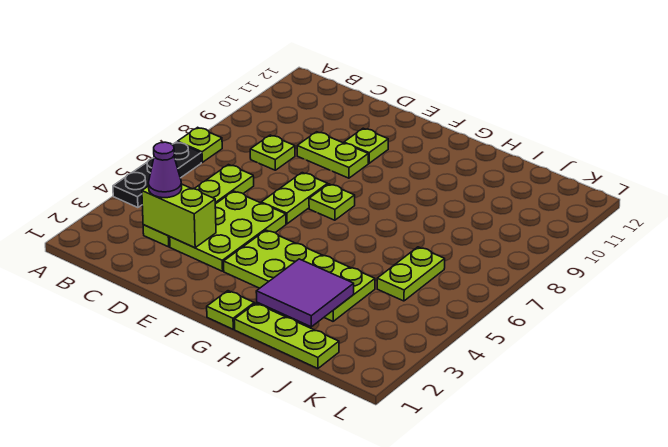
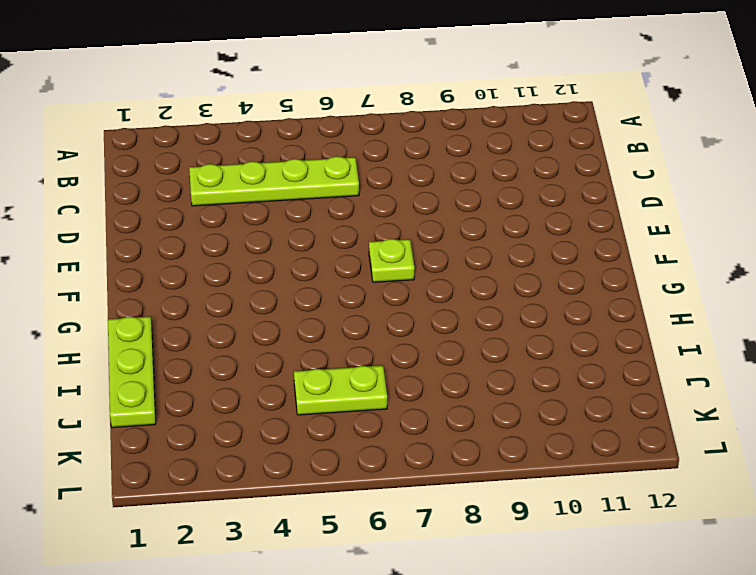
none -> black plate A4:A6 level 1
none -> lime plate A7 level 1
none -> lime plate C8 level 1

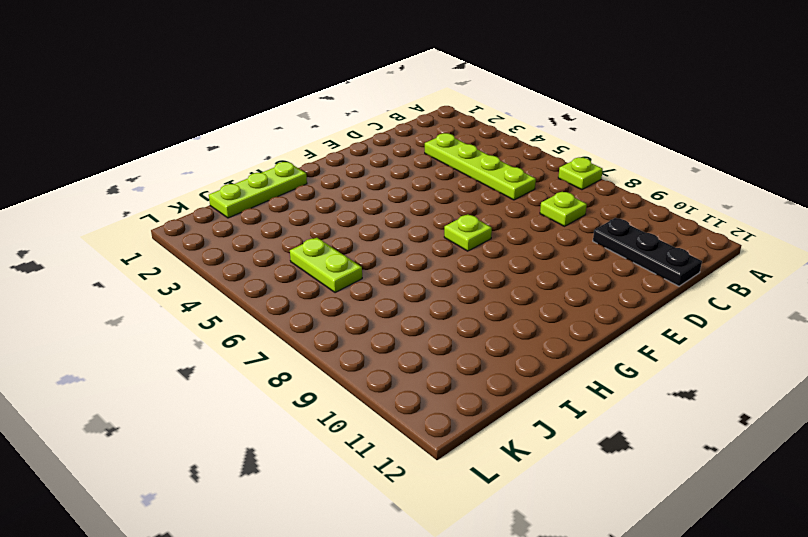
black plate C10:C12 level 1 -> black plate A4:A6 level 1
none -> lime plate D3:E5 level 1
none -> lime plate D9:E9 level 1
none -> lime plate E6:E7 level 1

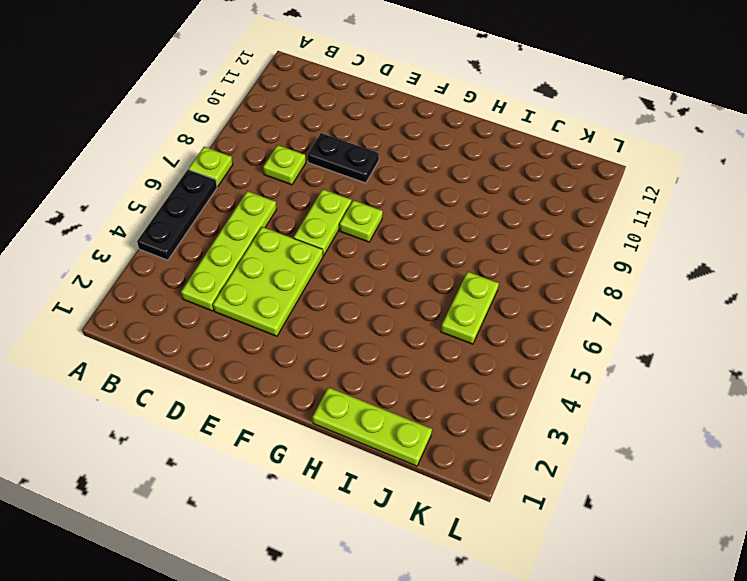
black plate D9:E9 level 1 -> lime plate D9:E9 level 1
none -> lime plate E10 level 1
none -> lime plate F3:I4 level 1
none -> lime plate G1 level 1

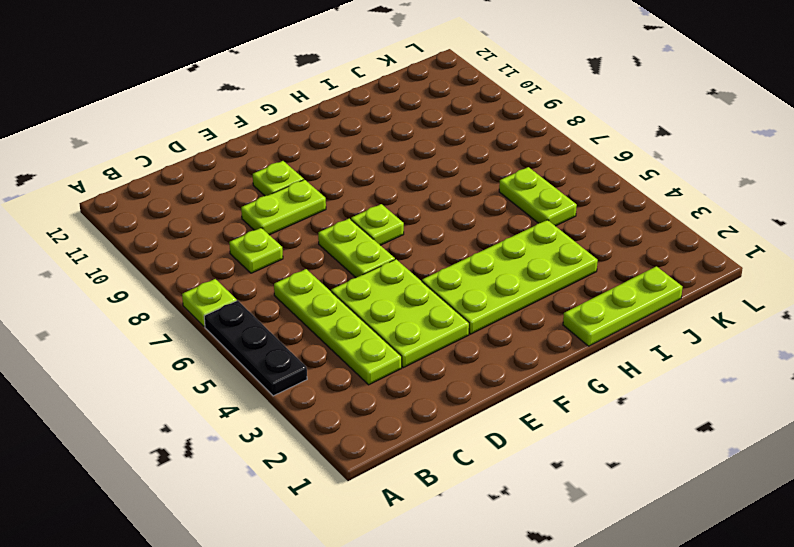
none -> lime plate G1 level 1
none -> lime brick C3:D3 level 2
none -> purple tile H2:I3 level 2

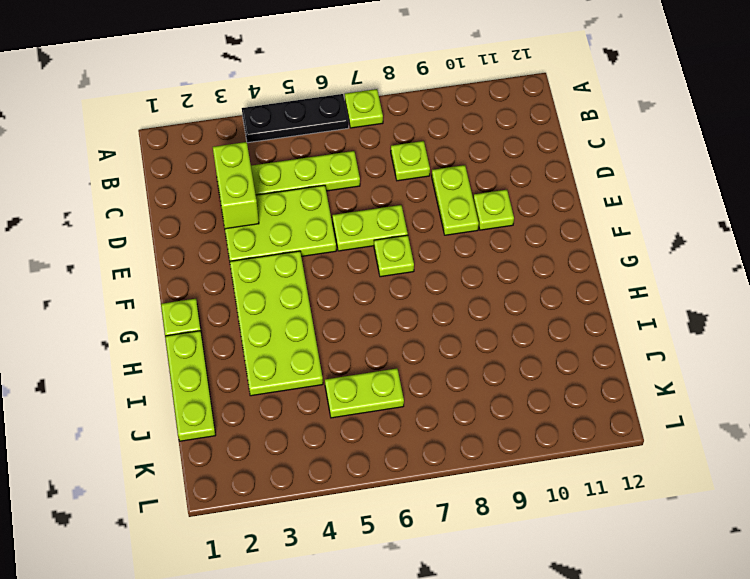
none -> purple tile H2:I3 level 2
none -> purple cone C3 level 3

